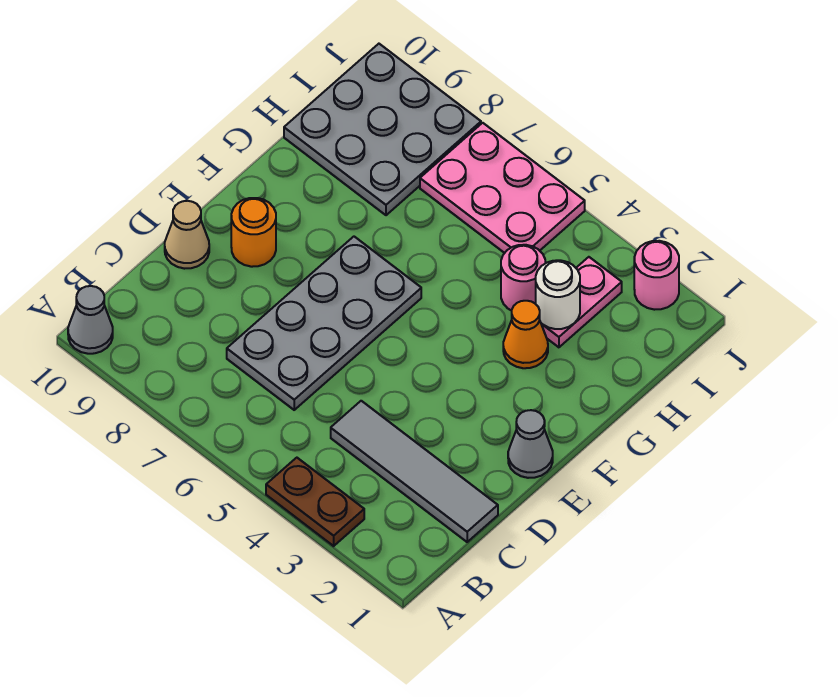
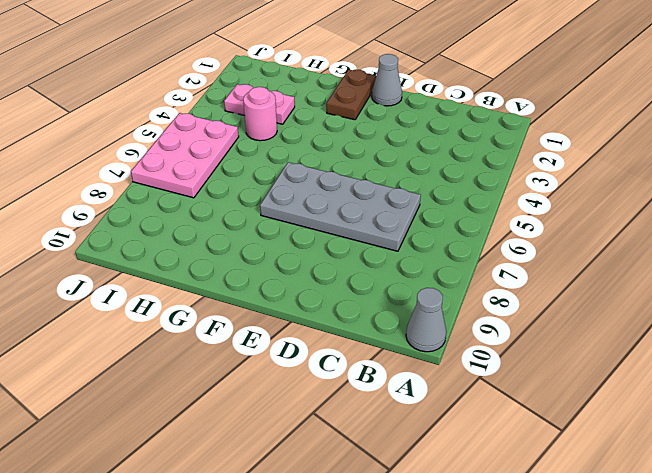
brown plate F1:F2 level 1 -> brown plate A3:A4 level 1
none -> grey tile C1:C4 level 1
none -> tan cone D10 level 1
none -> orange round brick E9 level 1

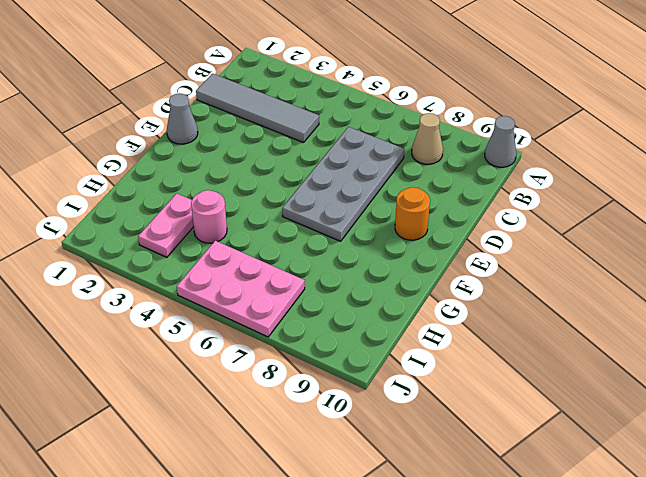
tan cone B8 level 1 -> tan cone D10 level 1
none -> brown plate A3:A4 level 1
none -> orange cone G3 level 1
none -> grey plate H8:J10 level 1

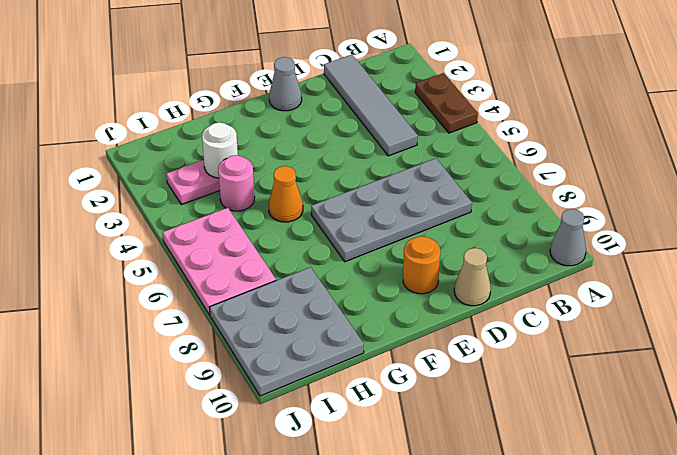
orange cone G5 level 1 -> orange cone G3 level 1
none -> pink round brick J2 level 1

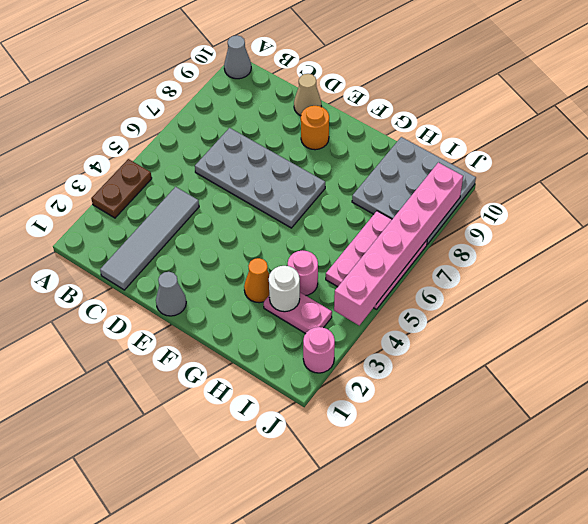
pink brick J4:J9 level 2 -> none

